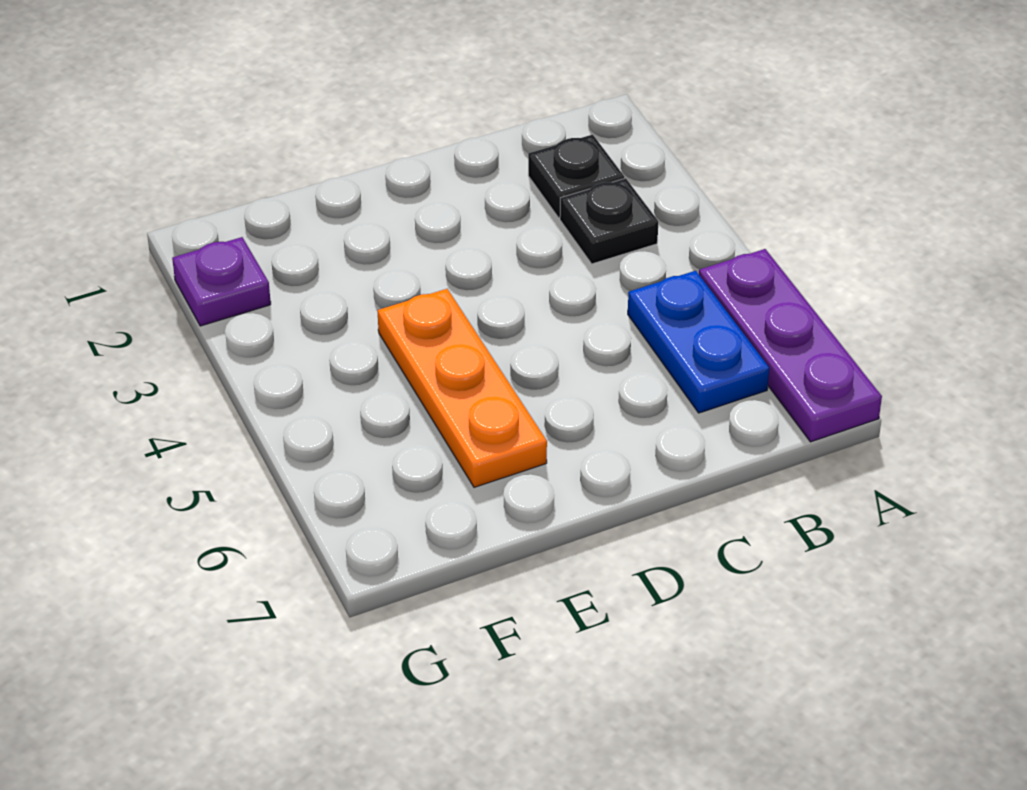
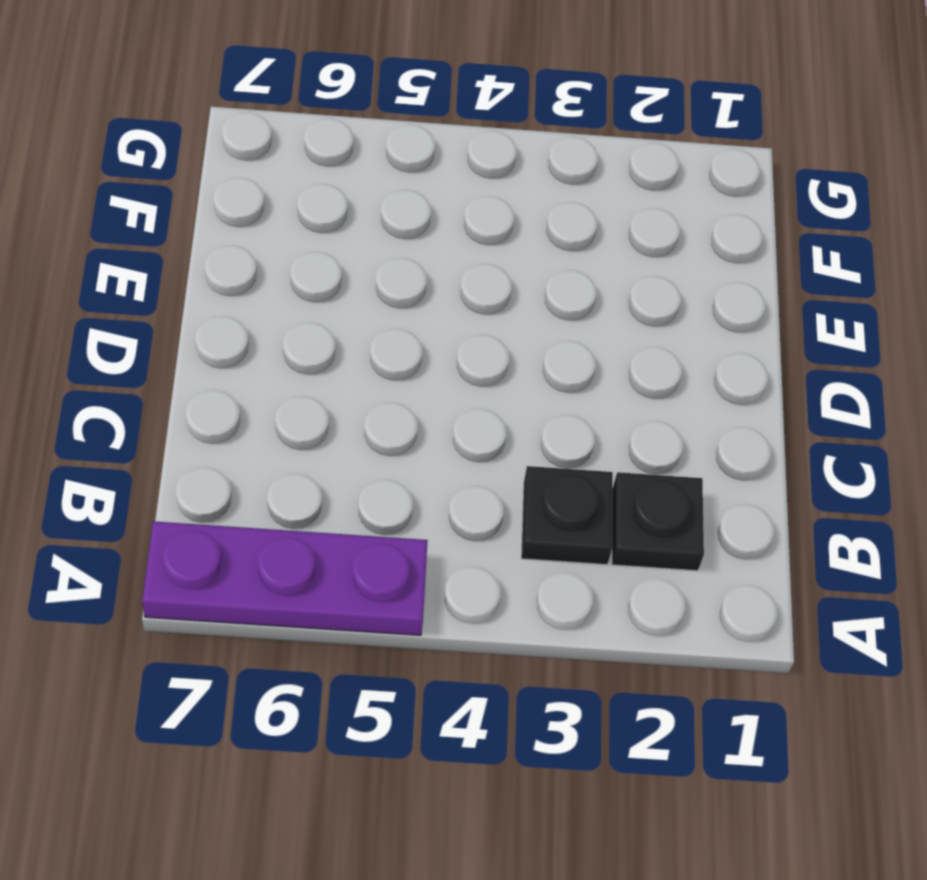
none -> blue plate B5:B6 level 1
none -> orange plate E4:E6 level 1

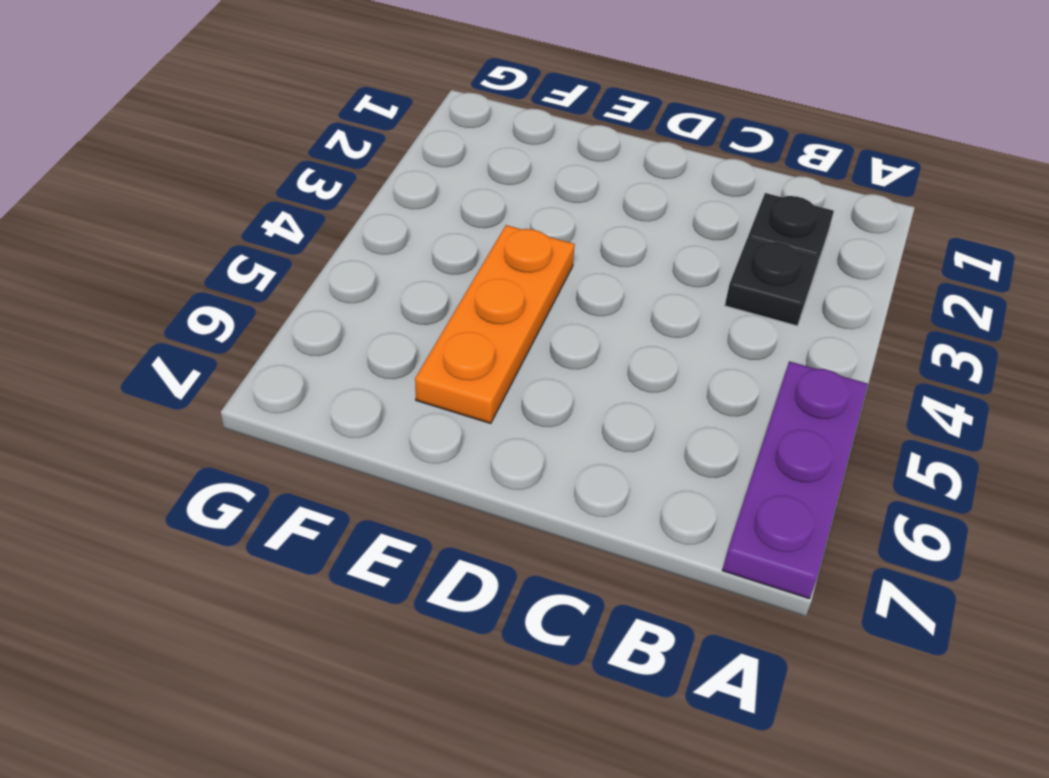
none -> blue plate B5:B6 level 1
none -> purple plate G2 level 1

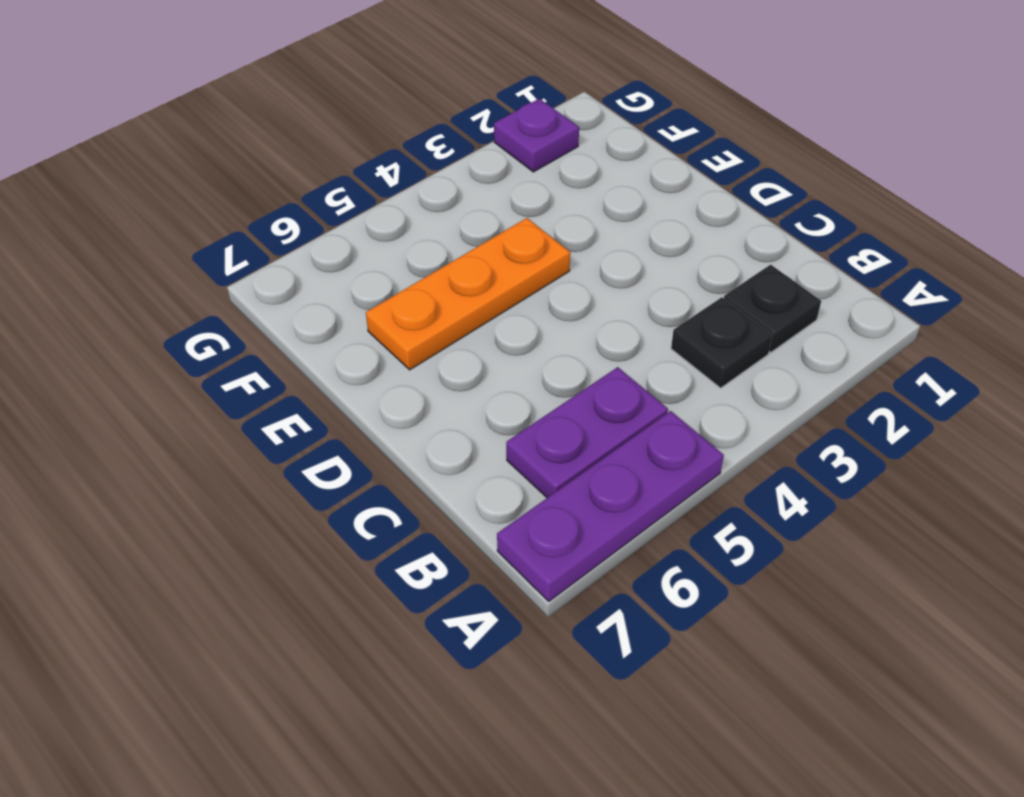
purple plate B5:B6 level 1 -> blue plate B5:B6 level 1

